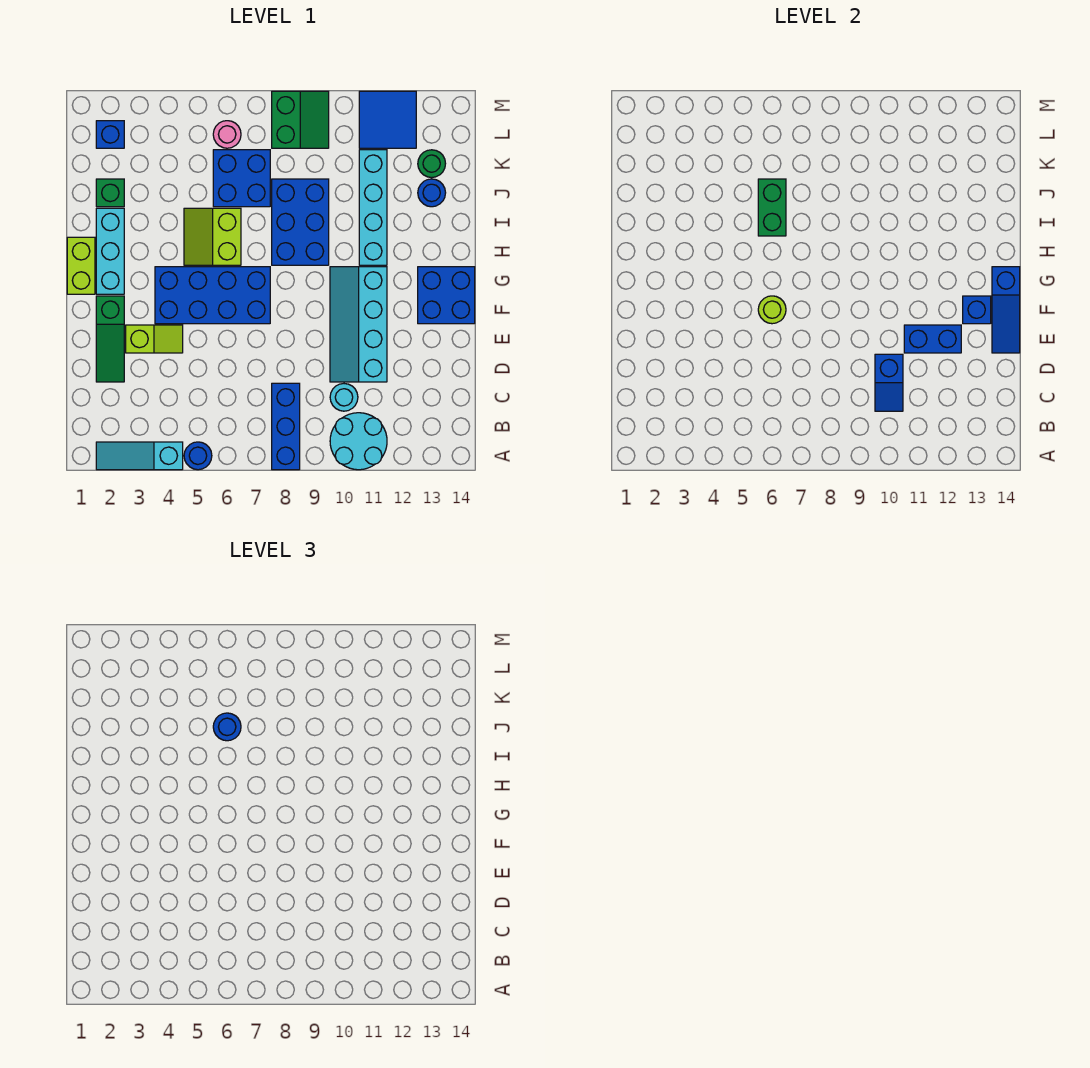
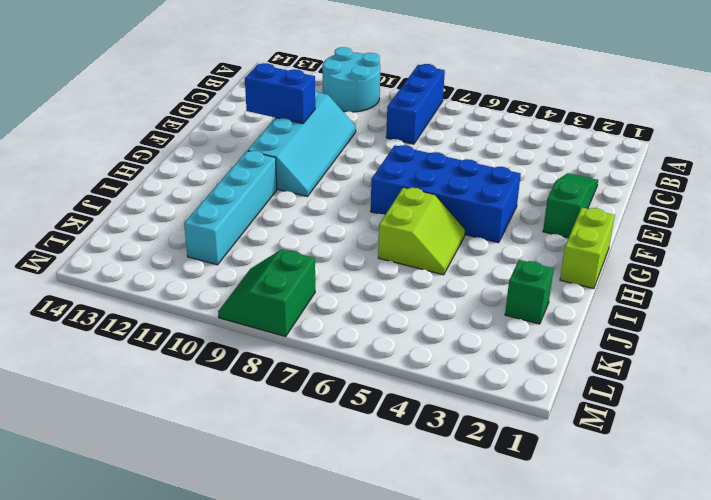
none -> cyan slope A2:A4 level 1 top 4
none -> blue round brick A5 level 1
none -> cyan round brick C10 level 1
none -> lime slope E3:E4 level 1 top 3

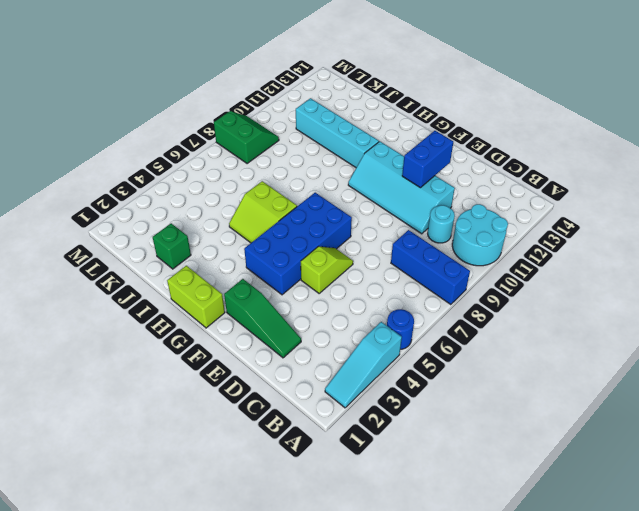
lime slope E5:E6 level 1 top 5 -> lime slope E3:E4 level 1 top 3
none -> blue brick F13:G14 level 1
none -> cyan brick G2:I2 level 1
none -> blue brick H8:J9 level 1
none -> blue brick J6:K7 level 1

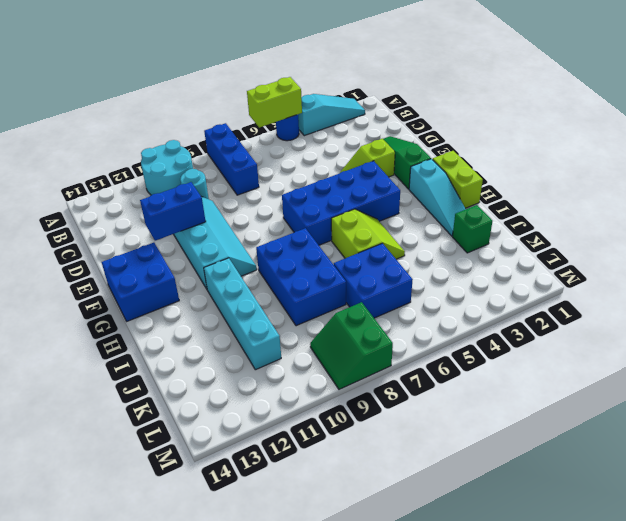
lime brick A5:A6 level 2 -> none
cyan slope G2:I2 level 1 top G -> cyan brick G2:I2 level 1
none -> blue round brick J13 level 1
none -> green round brick K13 level 1
none -> blue brick L2 level 1
none -> pink round brick L6 level 1

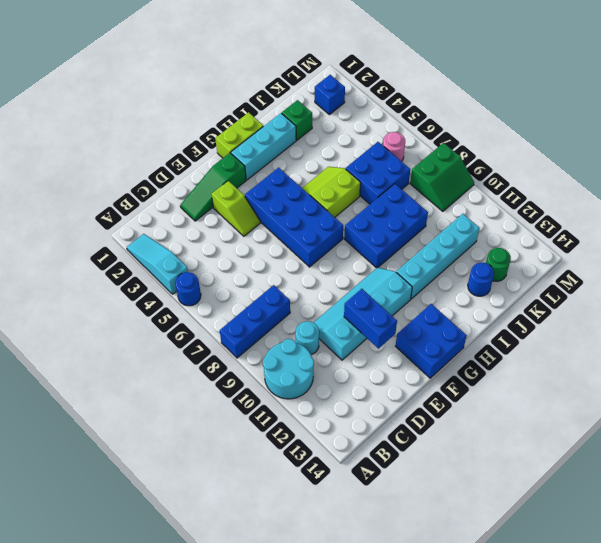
none -> blue tile L11:M12 level 1
none -> blue slope C10:D10 level 2 top D
none -> blue slope E14:G14 level 2 top G
none -> lime round brick F6 level 2

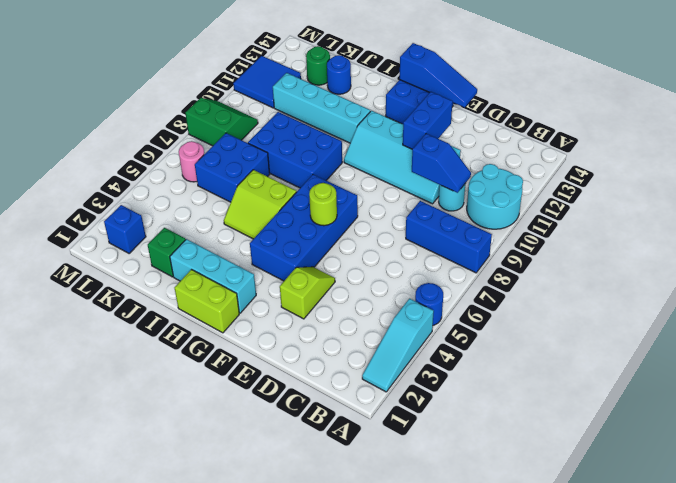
none -> green slope D2:F2 level 1 top F
none -> blue brick F13 level 2
none -> green brick I6:J6 level 2
none -> blue round brick J6 level 3

